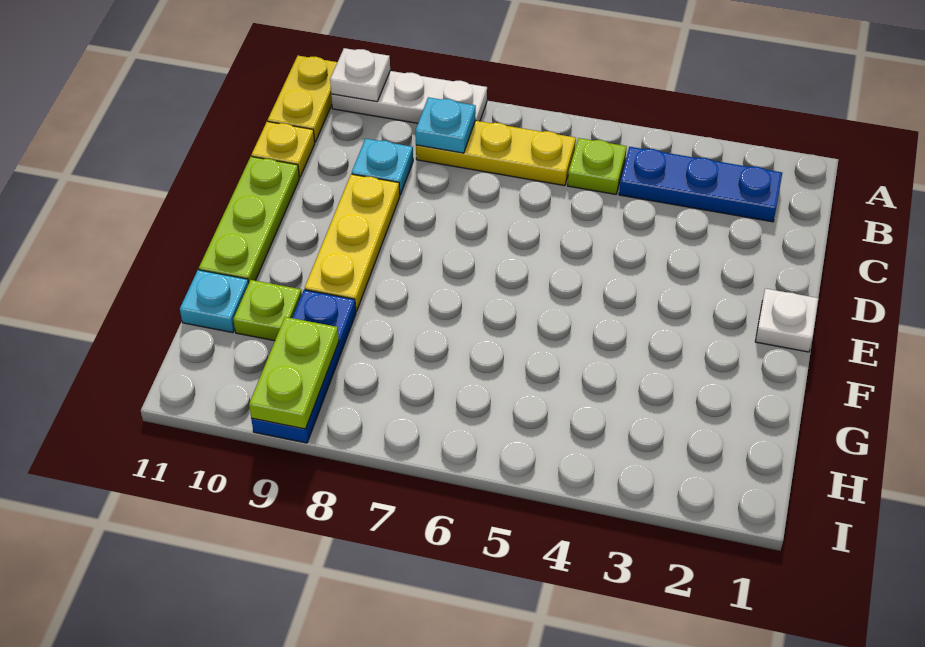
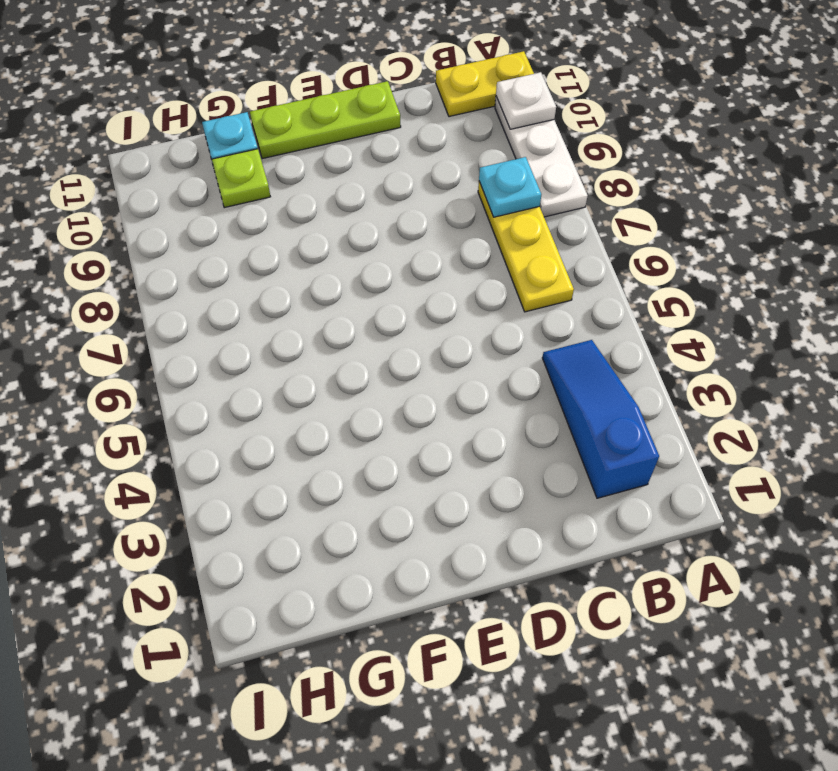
blue slope B2:B4 level 1 top 2 -> blue plate B2:B4 level 1
none -> lime plate B5 level 1
none -> cyan plate C9 level 1
none -> yellow plate C11 level 1

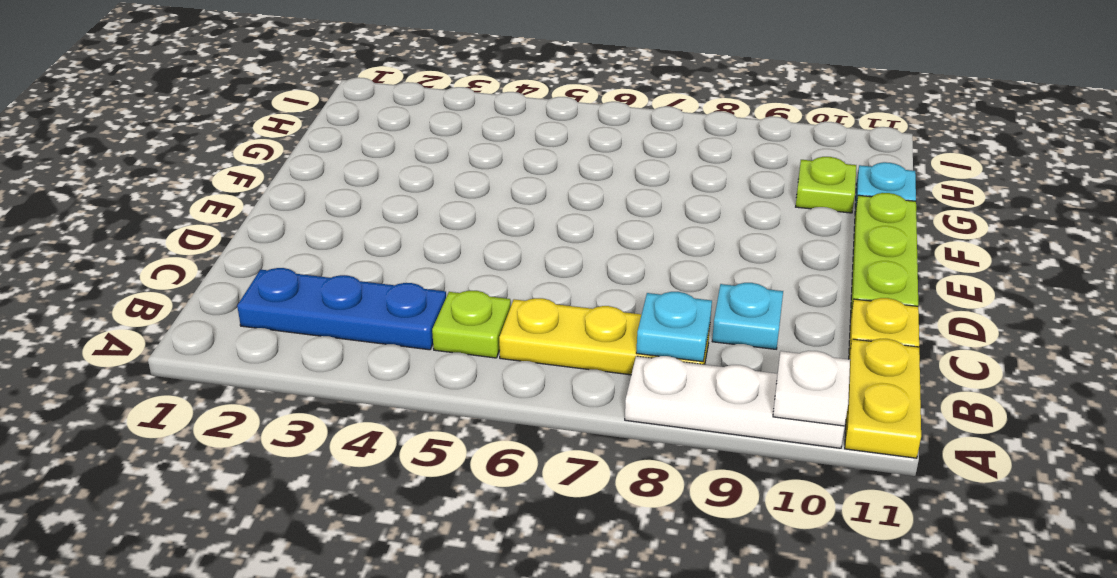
none -> yellow plate D9:F9 level 1
none -> white plate E1 level 1
none -> blue plate G9:I9 level 1

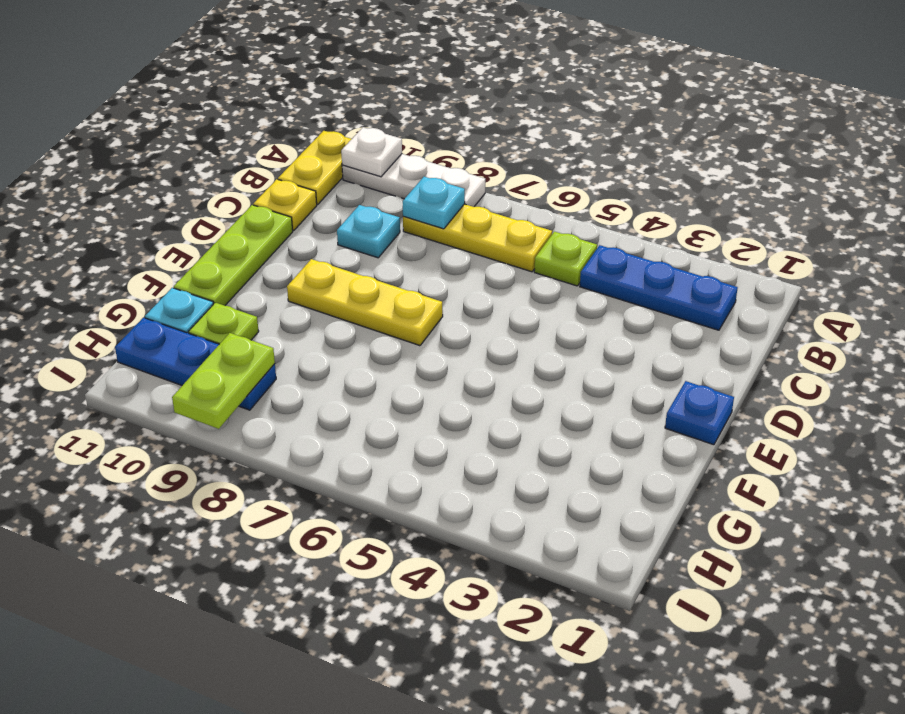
blue plate E1 level 1 -> white plate E1 level 1
yellow plate E7:E9 level 1 -> yellow plate D9:F9 level 1
blue plate H9:H11 level 1 -> blue plate G9:I9 level 1

